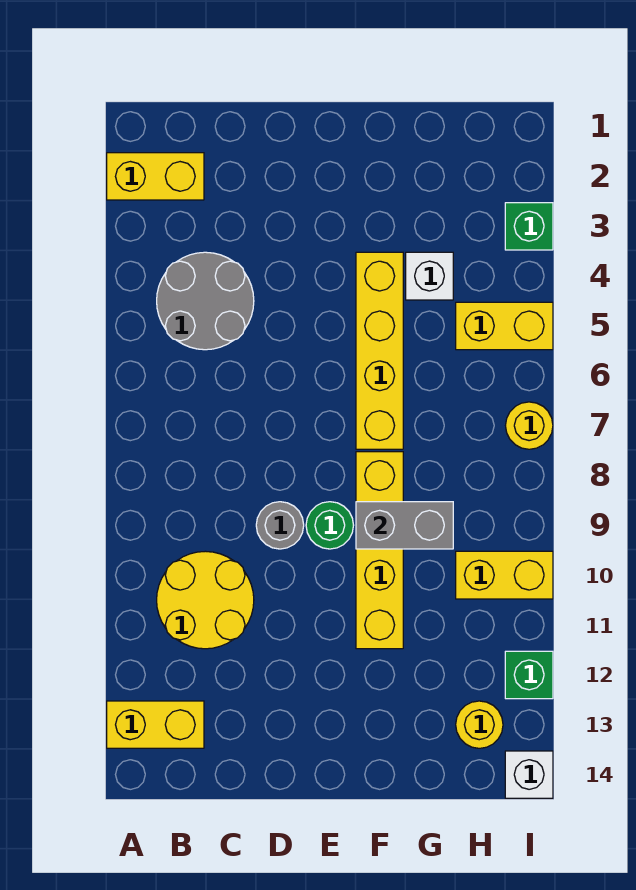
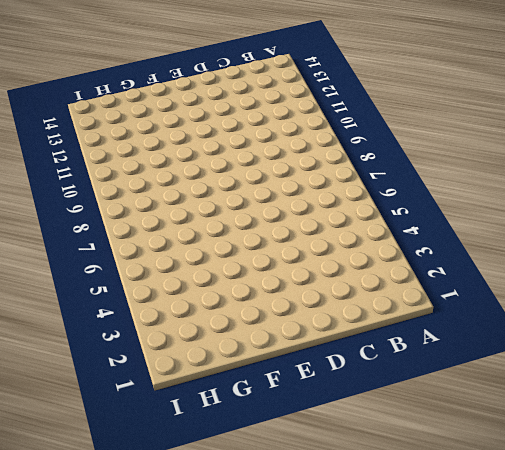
none -> yellow brick A2:B2 level 1
none -> yellow brick A13:B13 level 1
none -> grey round brick B4:C5 level 1

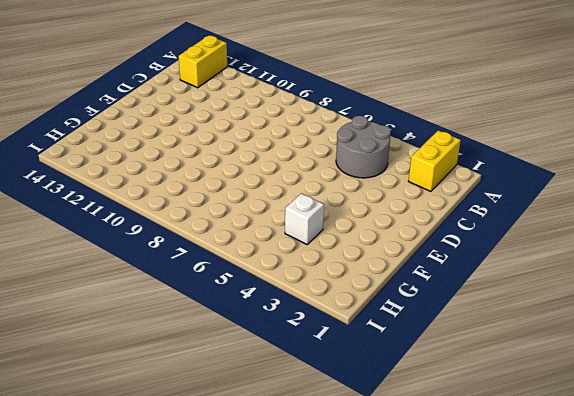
none -> yellow round brick B10:C11 level 1
none -> grey round brick D9 level 1
none -> green round brick E9 level 1

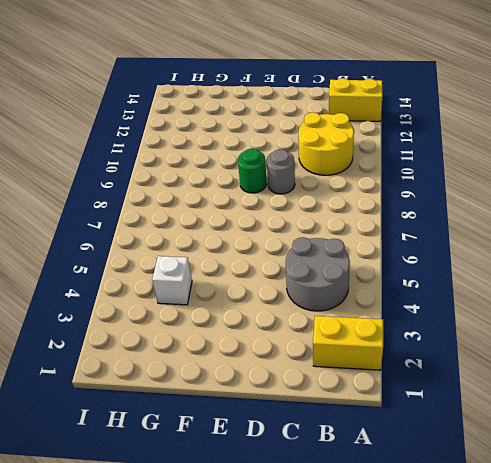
none -> yellow brick F4:F7 level 1
none -> yellow brick F8:F11 level 1
none -> yellow brick H5:I5 level 1

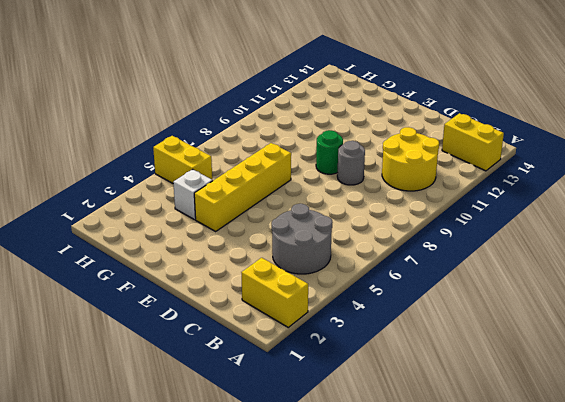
none -> yellow brick F8:F11 level 1
none -> yellow brick H10:I10 level 1
none -> yellow round brick H13 level 1

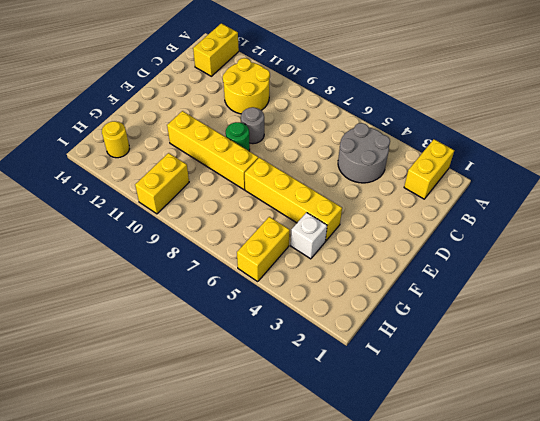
none -> green brick I3 level 1
none -> yellow round brick I7 level 1
none -> green brick I12 level 1

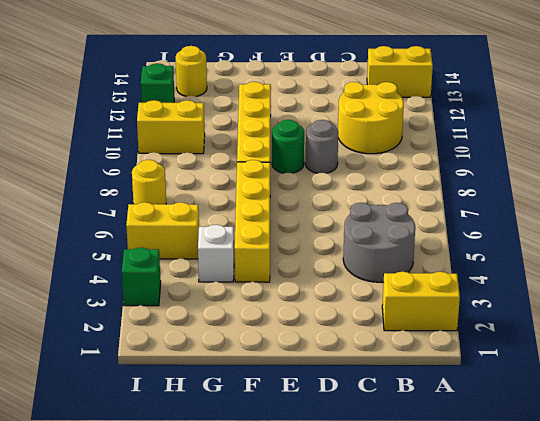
none -> white brick I14 level 1
none -> grey brick F9:G9 level 2

